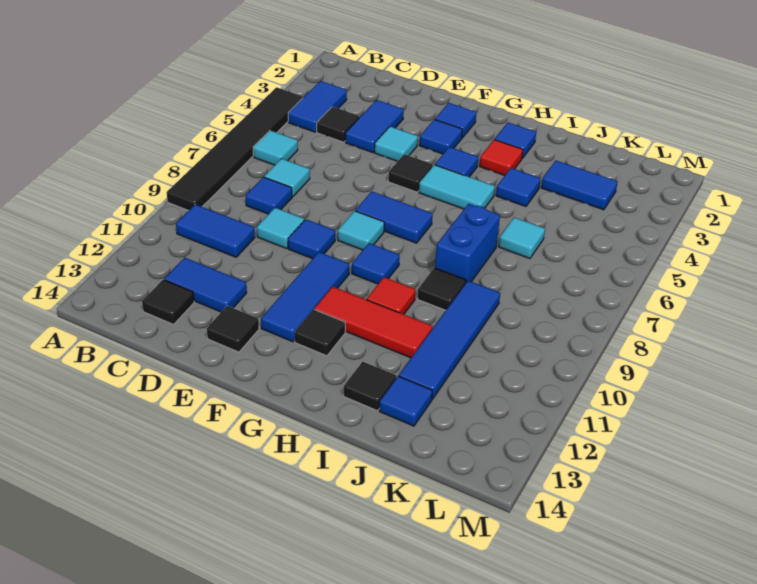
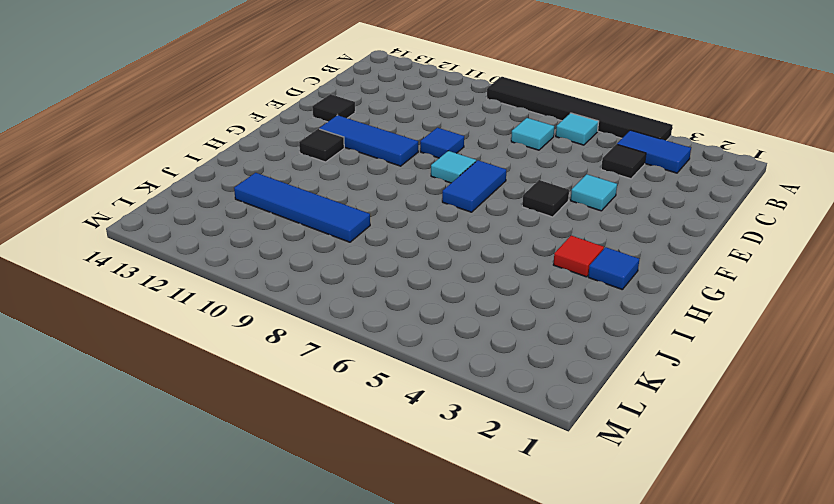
none -> blue tile B10:C10 level 1
none -> blue tile C8 level 1
none -> blue tile C12:D12 level 1
none -> black tile C13 level 1

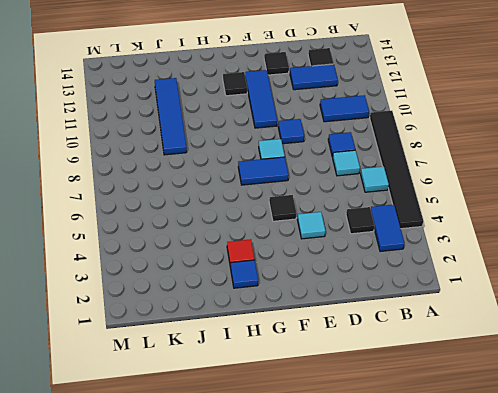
none -> blue tile D3:D4 level 1
none -> cyan tile D9 level 1
none -> blue tile F2 level 1
none -> blue tile F3 level 1

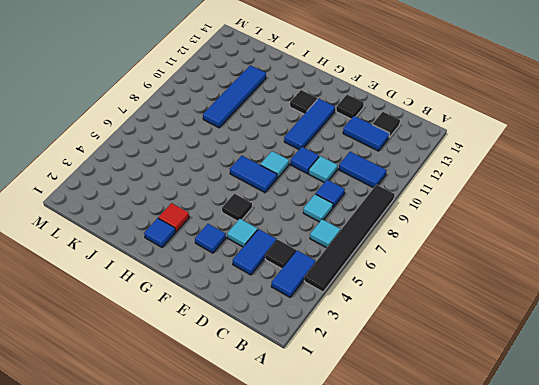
none -> blue tile F2 level 1
none -> blue tile G4 level 1
none -> cyan tile G5:H5 level 1
none -> blue tile G9 level 1

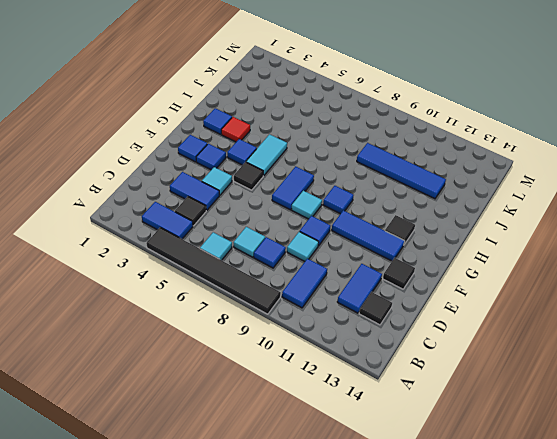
none -> red tile G11:I11 level 1
none -> red tile H10 level 1
none -> blue tile I4 level 1
none -> blue brick I7:I8 level 1

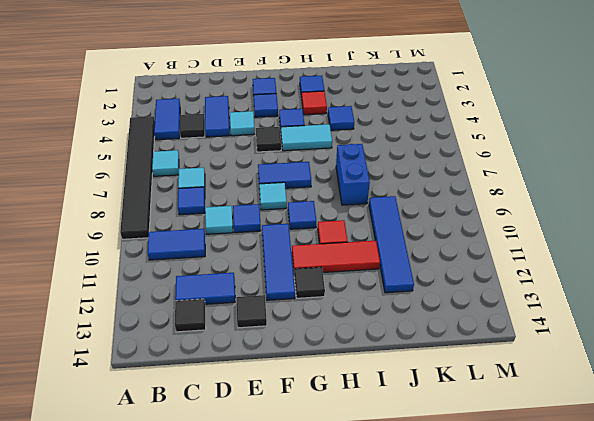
none -> black tile I9 level 1
none -> black tile I13 level 1
none -> blue tile J3:K3 level 1
none -> cyan tile J6 level 1

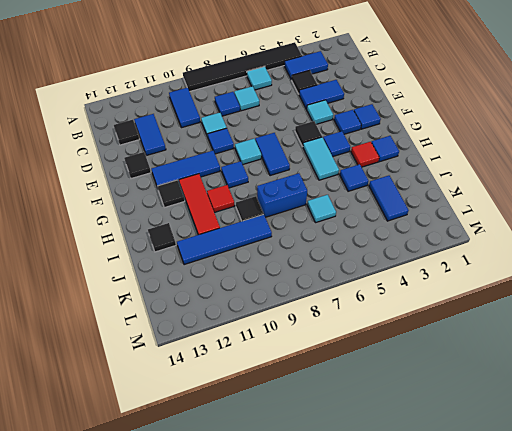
none -> blue tile J13 level 1

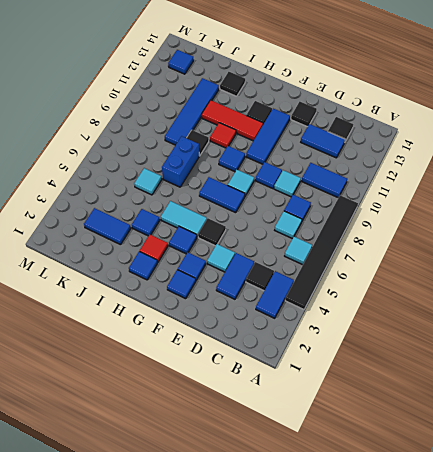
blue tile L13 level 1 -> blue tile J13 level 1

